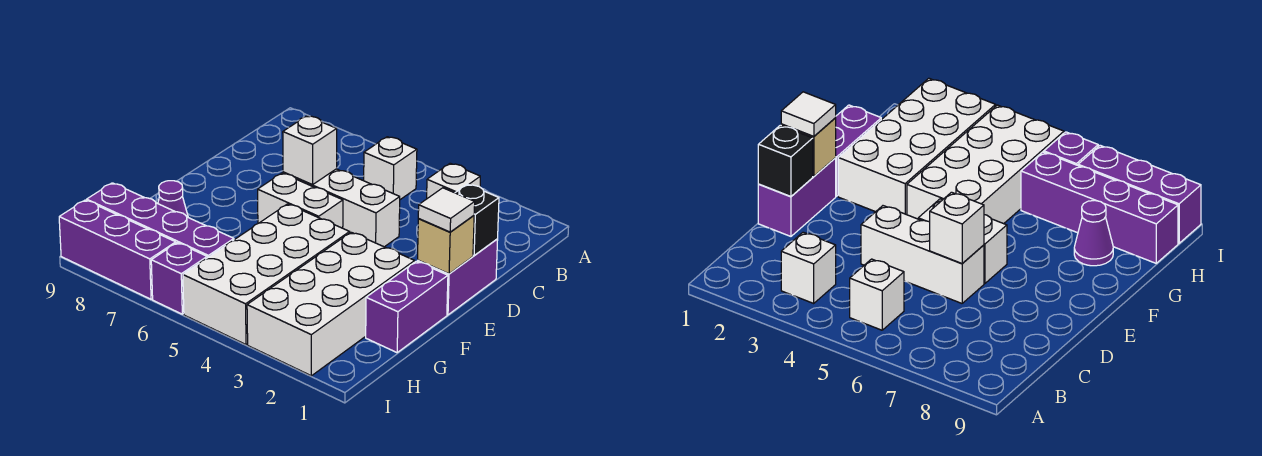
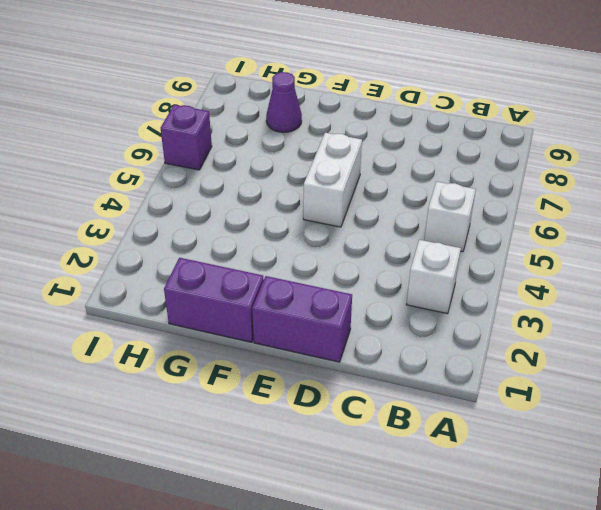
none -> white brick D4:D6 level 1
none -> white brick F2:I3 level 1
none -> white brick F4:I5 level 1

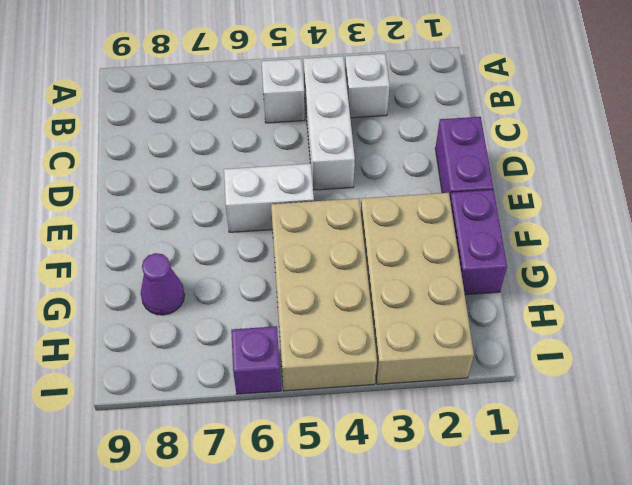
white brick B4:D4 level 1 -> white brick D4:D6 level 1
tan brick F2:I3 level 1 -> white brick F2:I3 level 1
tan brick F4:I5 level 1 -> white brick F4:I5 level 1
none -> purple brick H6:H9 level 1
none -> purple brick I7:I9 level 1
none -> black brick D1 level 2

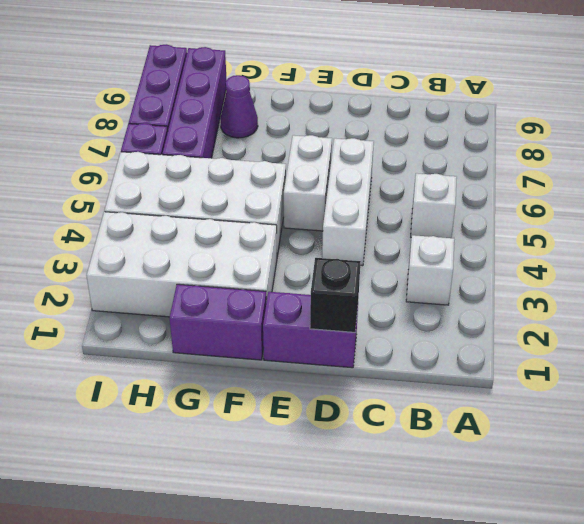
none -> white brick D6 level 2
none -> tan brick E1 level 2
none -> white tile E1 level 3

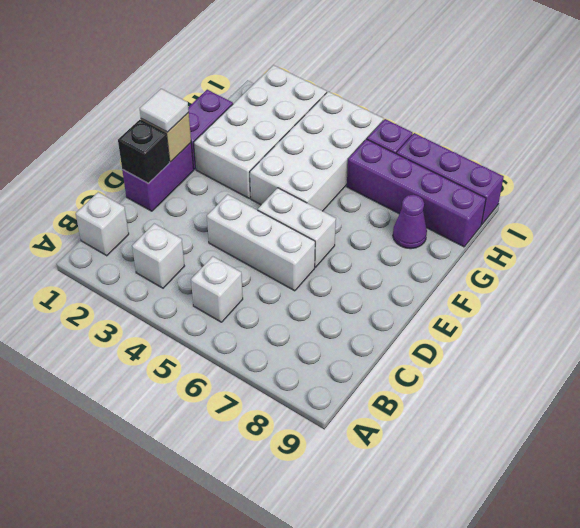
white brick B1 level 1 -> white brick D6 level 2

